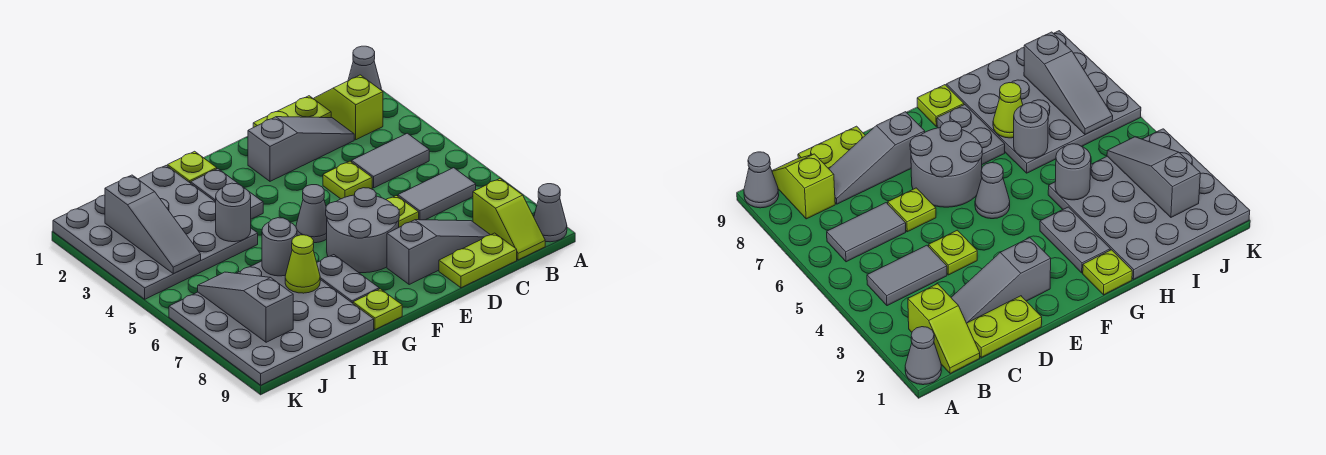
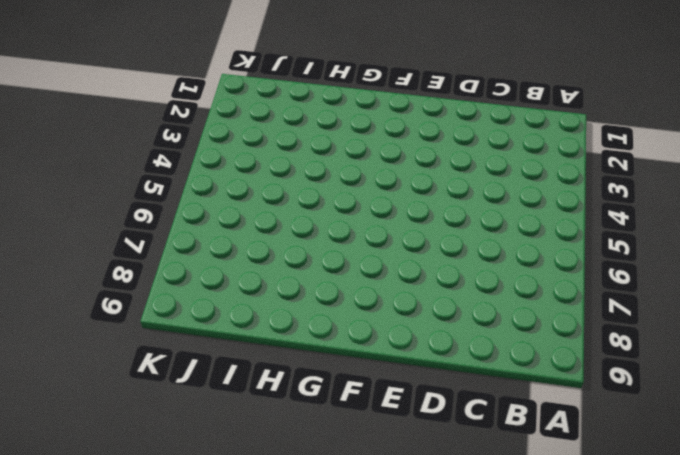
none -> grey cone A1 level 1
none -> grey cone A9 level 1
none -> lime slope B1:B2 level 1 top 2

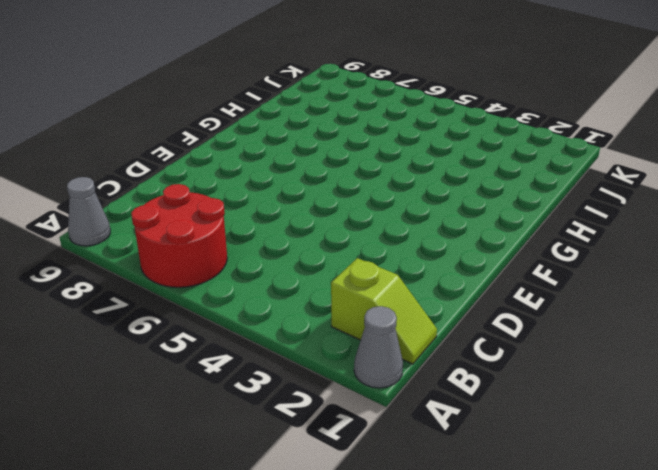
red round brick A6:B7 level 1 -> grey tile B6:C6 level 1
none -> grey tile B4:C4 level 1
none -> lime slope B8:B9 level 1 top 8
none -> lime plate C1:D1 level 1

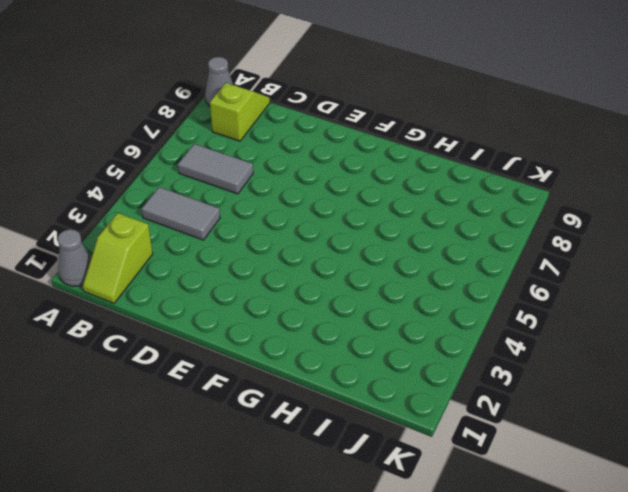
none -> lime plate C1:D1 level 1
none -> grey slope C2:E2 level 1 top E
none -> grey slope C8:E8 level 1 top E

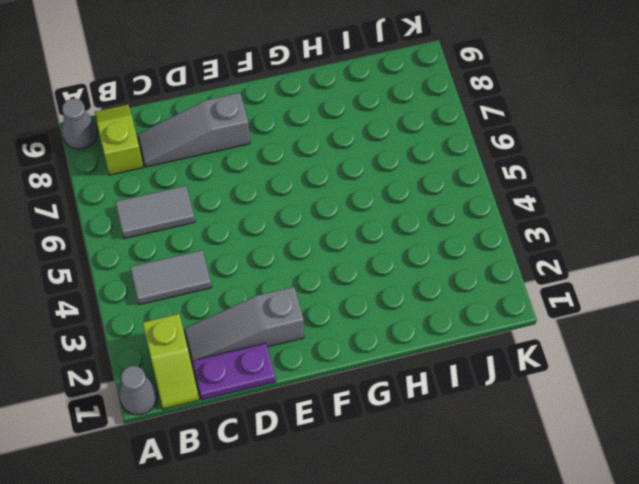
purple plate C1:D1 level 1 -> lime plate C1:D1 level 1
none -> lime plate C9:D9 level 1
none -> lime plate D4 level 1
none -> lime plate D6 level 1

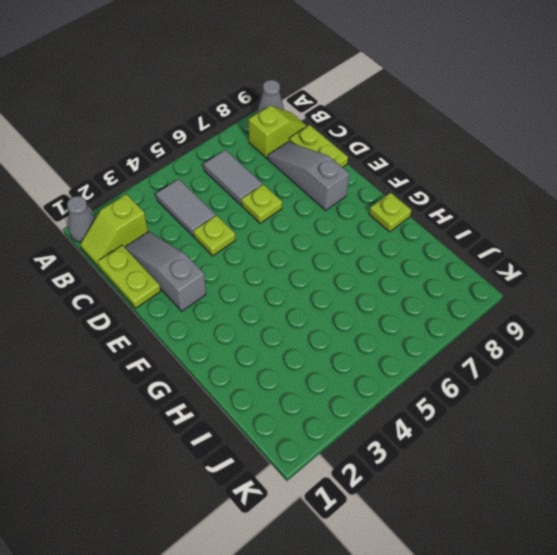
none -> grey round brick E6:F7 level 1
none -> grey cone F5 level 1
none -> lime plate G1 level 1

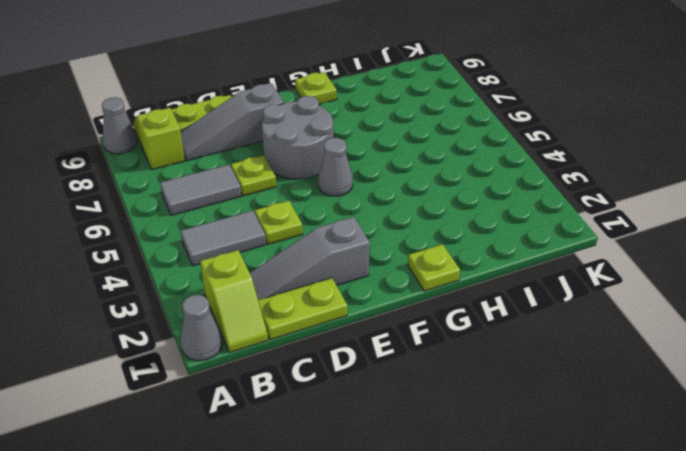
none -> grey plate G2:G3 level 1
none -> grey plate G7:G8 level 1
none -> grey plate H1:K4 level 1

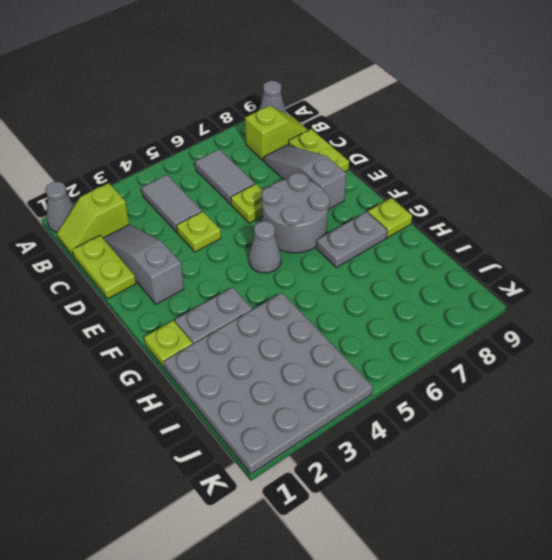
none -> grey plate H6:K9 level 1
none -> grey round brick H4 level 2
none -> grey round brick H6 level 2

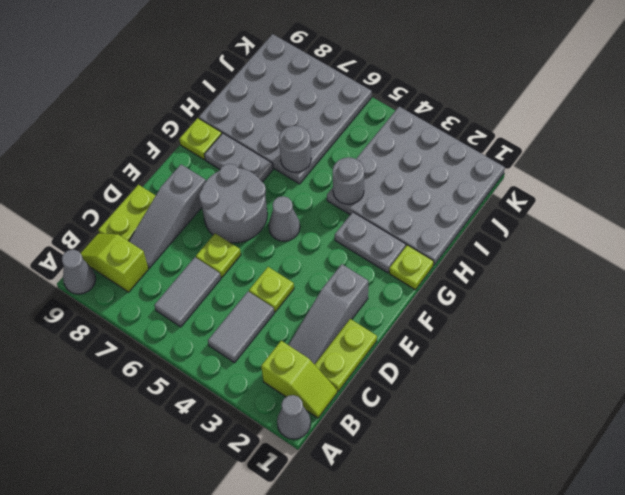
none -> lime cone H7 level 2
none -> grey slope J2:J4 level 2 top 2
none -> grey slope J6:J8 level 2 top 8

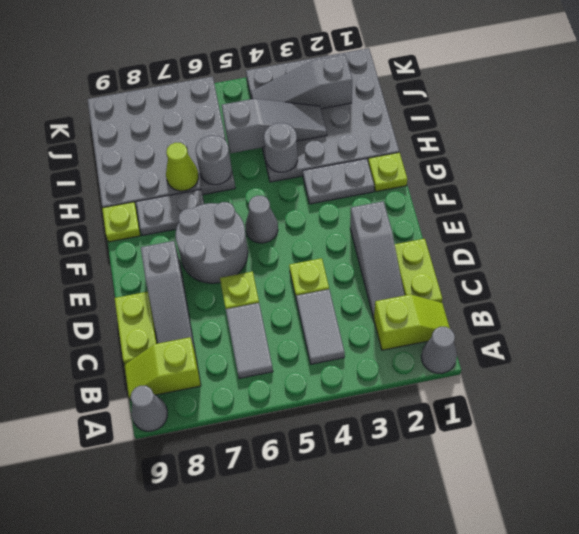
grey slope I3:I5 level 2 top 5 -> grey slope J6:J8 level 2 top 8

